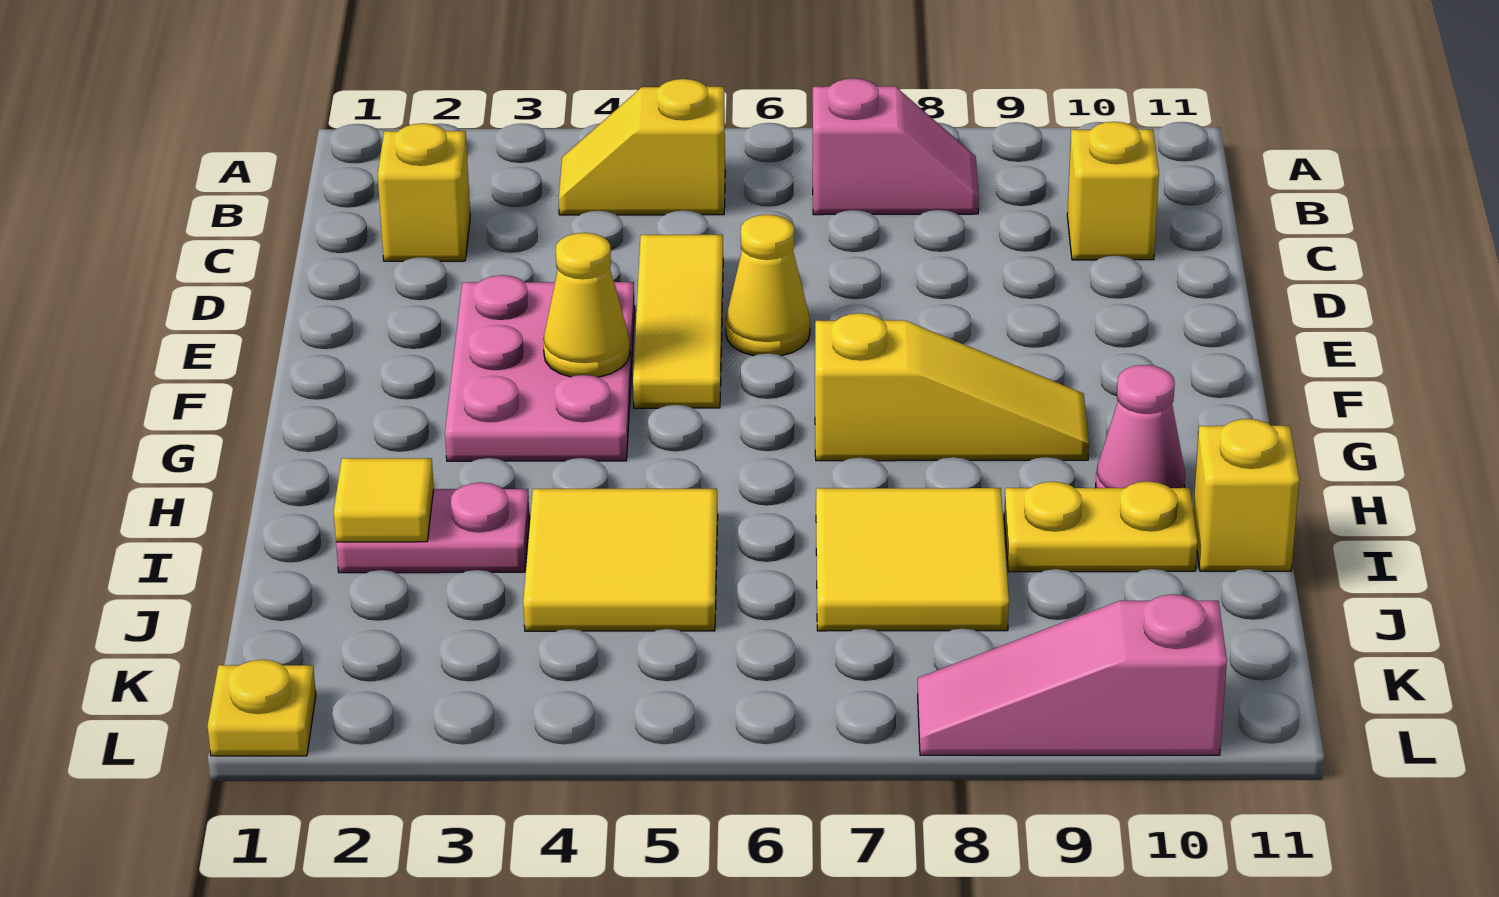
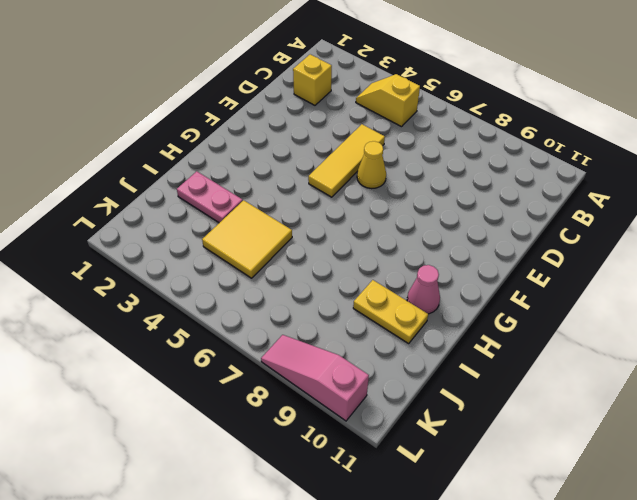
none -> pink slope B7:B8 level 1 top 7
none -> yellow brick C10 level 1
none -> pink plate E3:G4 level 1

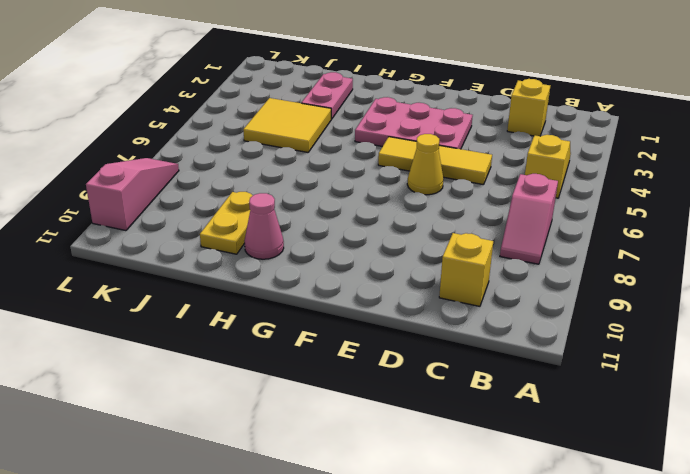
none -> yellow slope G7:G9 level 1 top 7
none -> yellow tile I7:J8 level 1
none -> yellow brick I11 level 1

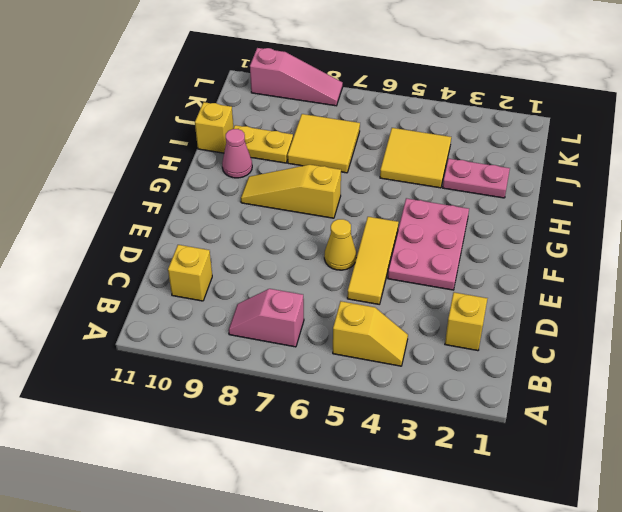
none -> yellow plate L1 level 1
none -> yellow cone F4 level 2
none -> yellow tile I2 level 2

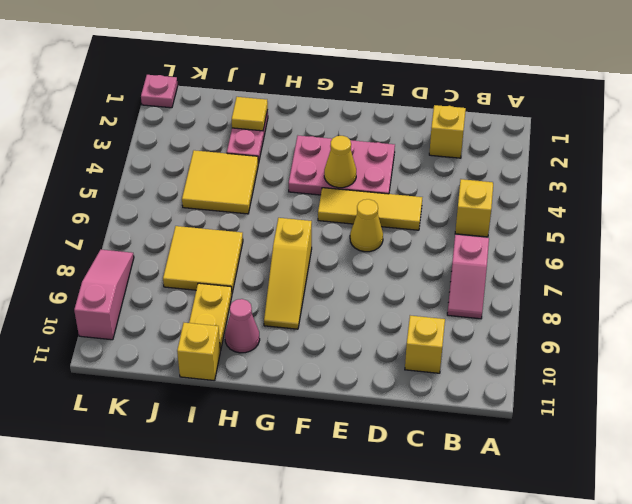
pink plate L1 level 1 -> yellow plate L1 level 1

